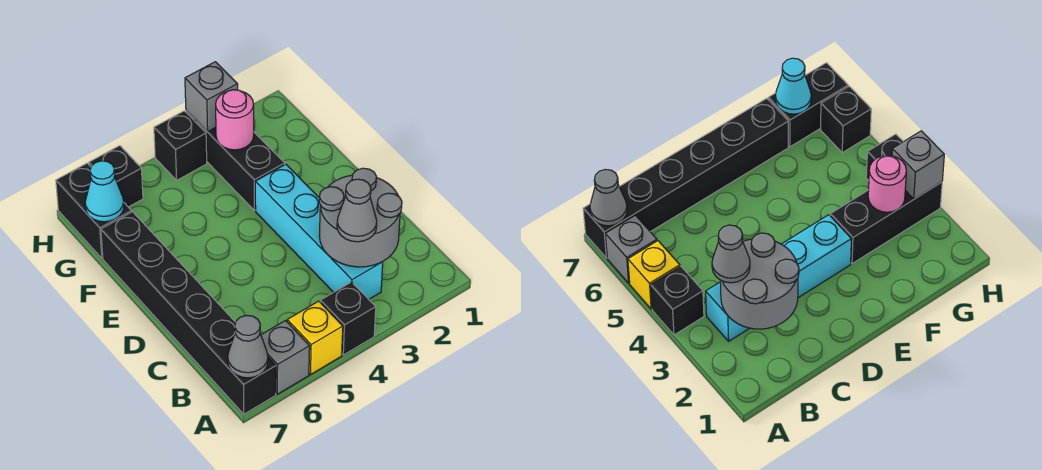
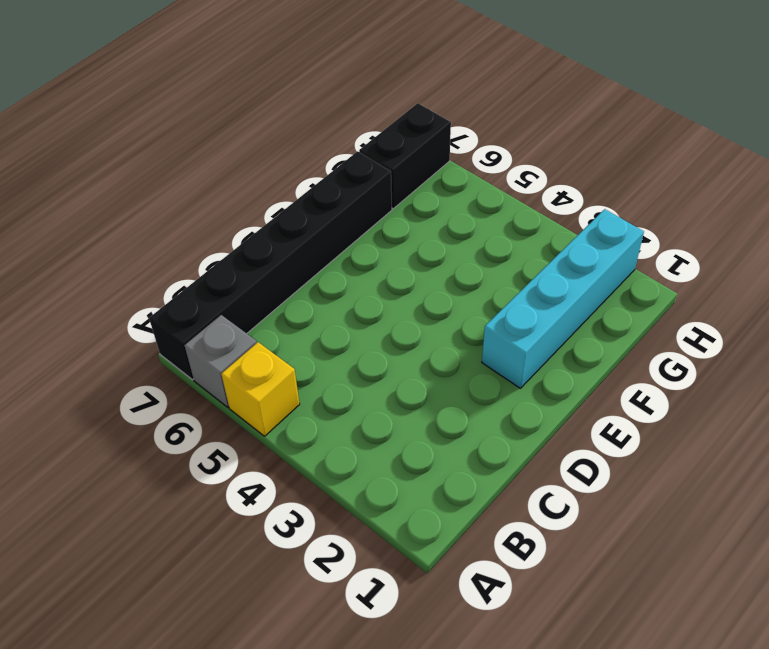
cyan brick E2:H2 level 1 -> cyan brick B3:E3 level 1
none -> black brick A4 level 1
none -> black brick F3:H3 level 1
none -> black brick H4 level 1

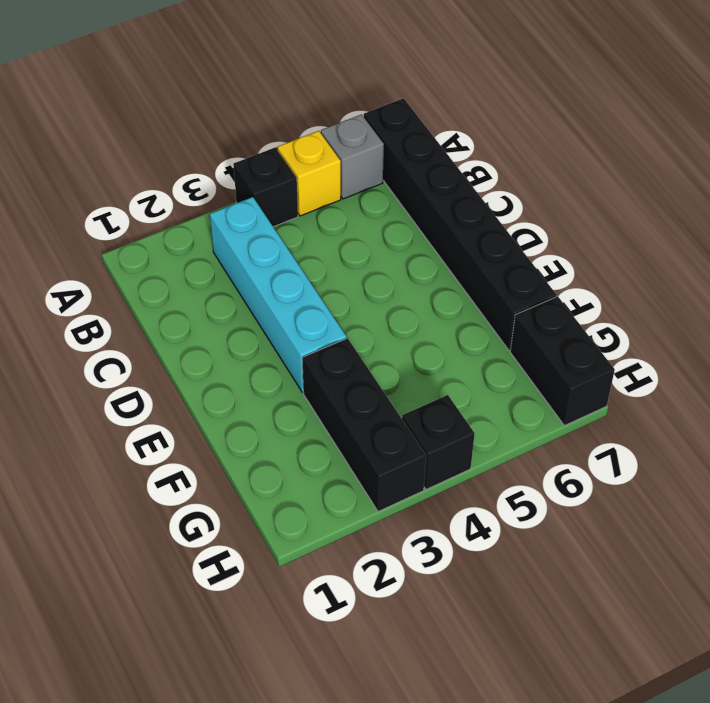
none -> black brick H6 level 1
none -> grey cone A7 level 2
none -> grey round brick B2:C3 level 2

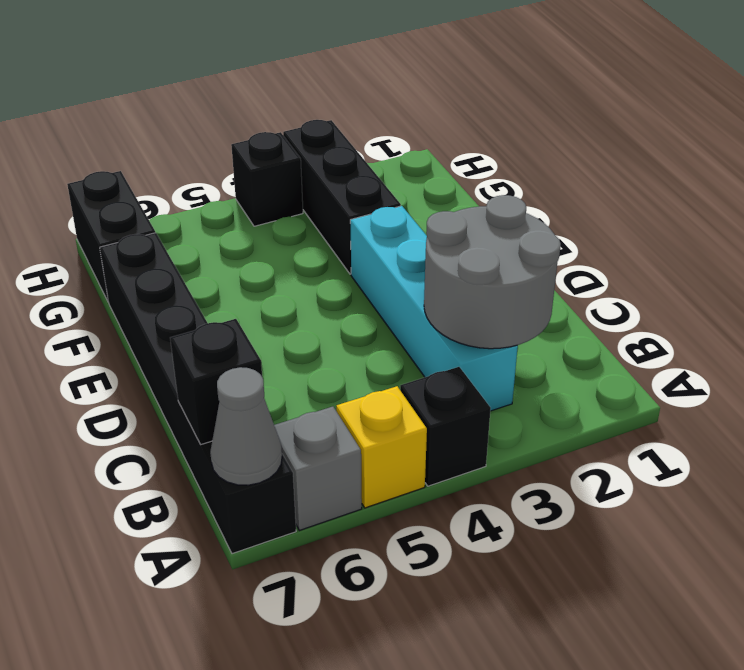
black brick B7 level 2 -> black brick H6 level 1
none -> pink round brick G3 level 2
none -> cyan cone G7 level 2
none -> grey brick H3 level 2

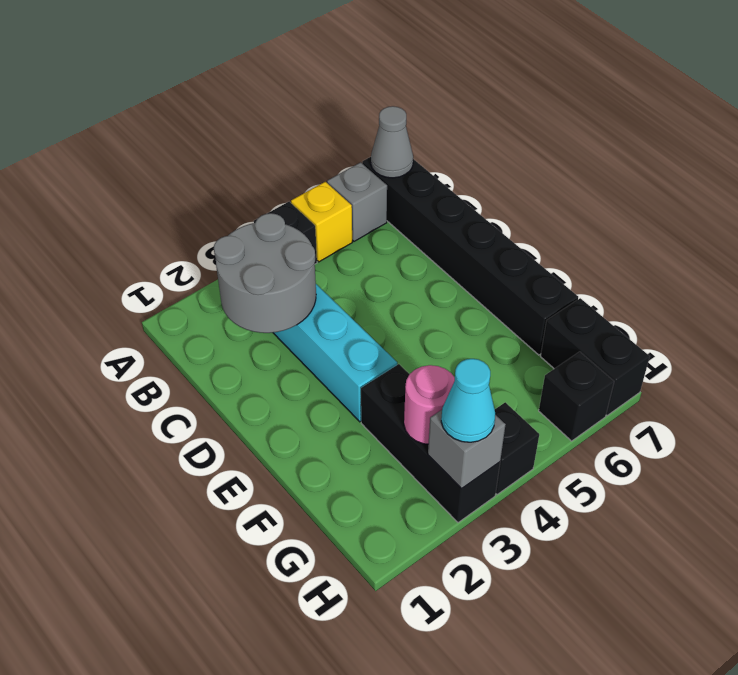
cyan cone H3 level 3 -> cyan cone G7 level 2
none -> grey cone B3 level 3

